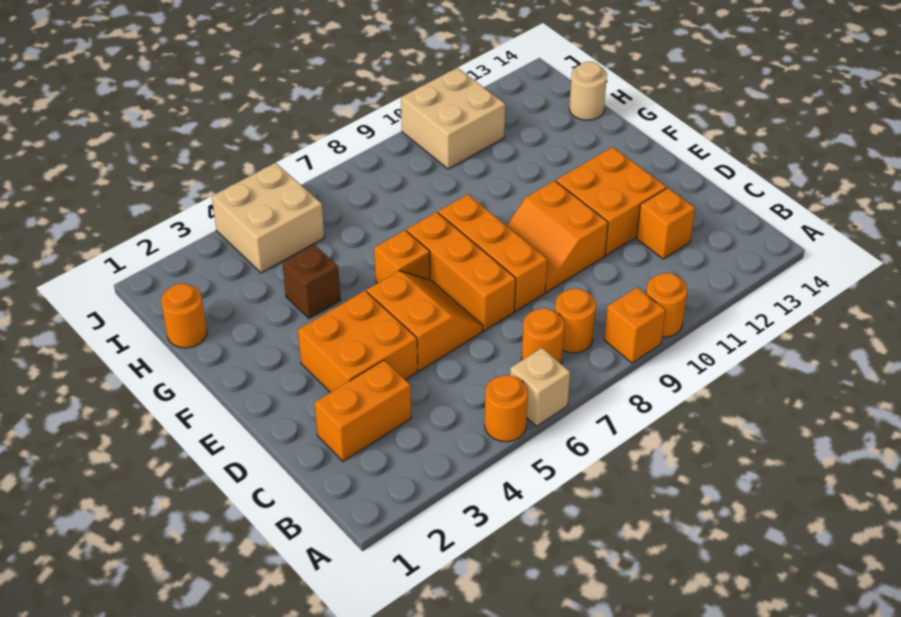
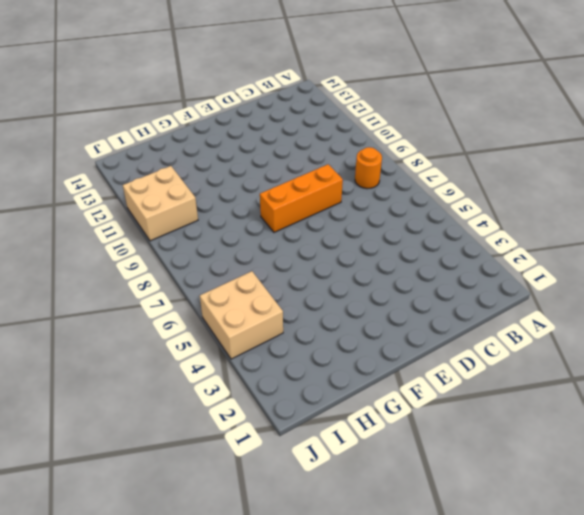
none -> orange round brick A5 level 1
none -> tan brick A6 level 1
none -> orange brick A9 level 1

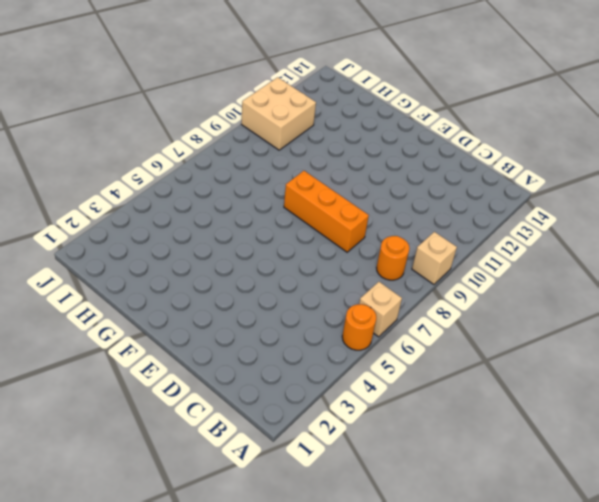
tan brick A9 level 1 -> orange brick A9 level 1
none -> orange round brick A10 level 1
none -> orange round brick B7 level 1
none -> orange brick C2:C3 level 1

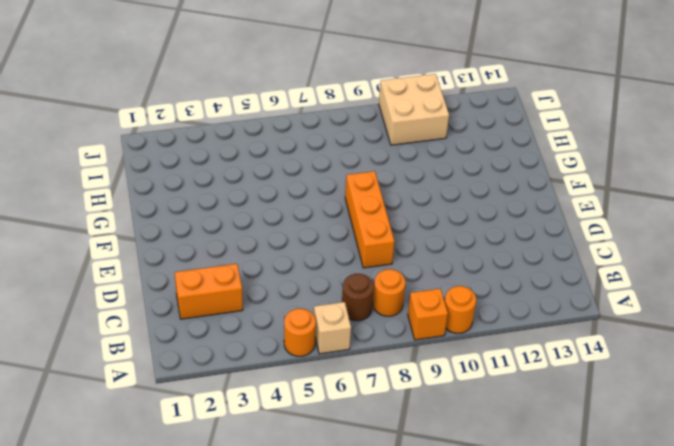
brown round brick B7 level 1 -> orange round brick B7 level 1
none -> orange brick C12 level 1
none -> orange brick D3:E4 level 1
none -> orange slope D5:E6 level 1 top 5

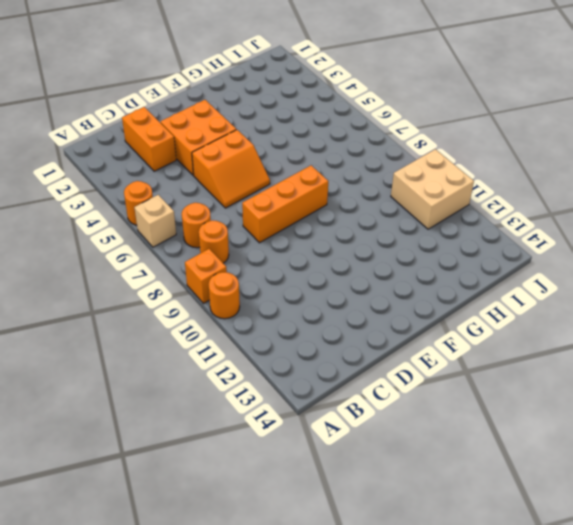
none -> orange brick C12 level 1
none -> orange brick D7:F7 level 1
none -> orange slope D9:E10 level 1 top 10

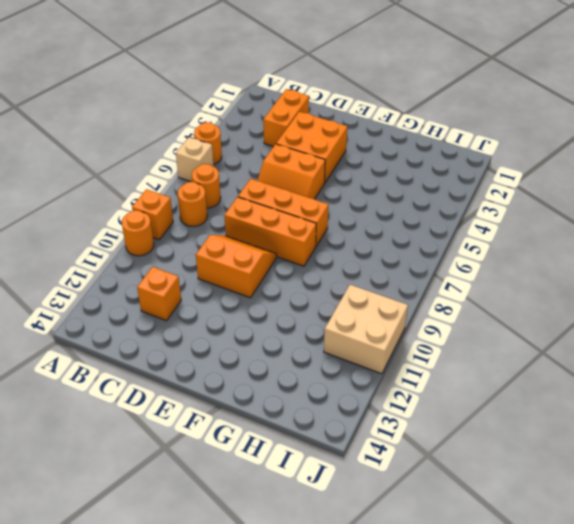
none -> orange brick D11:E12 level 1
none -> orange brick F6 level 1
none -> brown brick G4 level 1

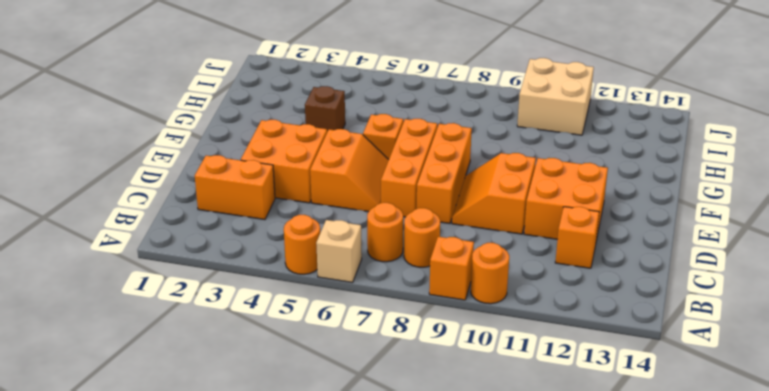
none -> orange round brick H1 level 1
none -> tan round brick H14 level 1
none -> tan brick I4:J5 level 1

